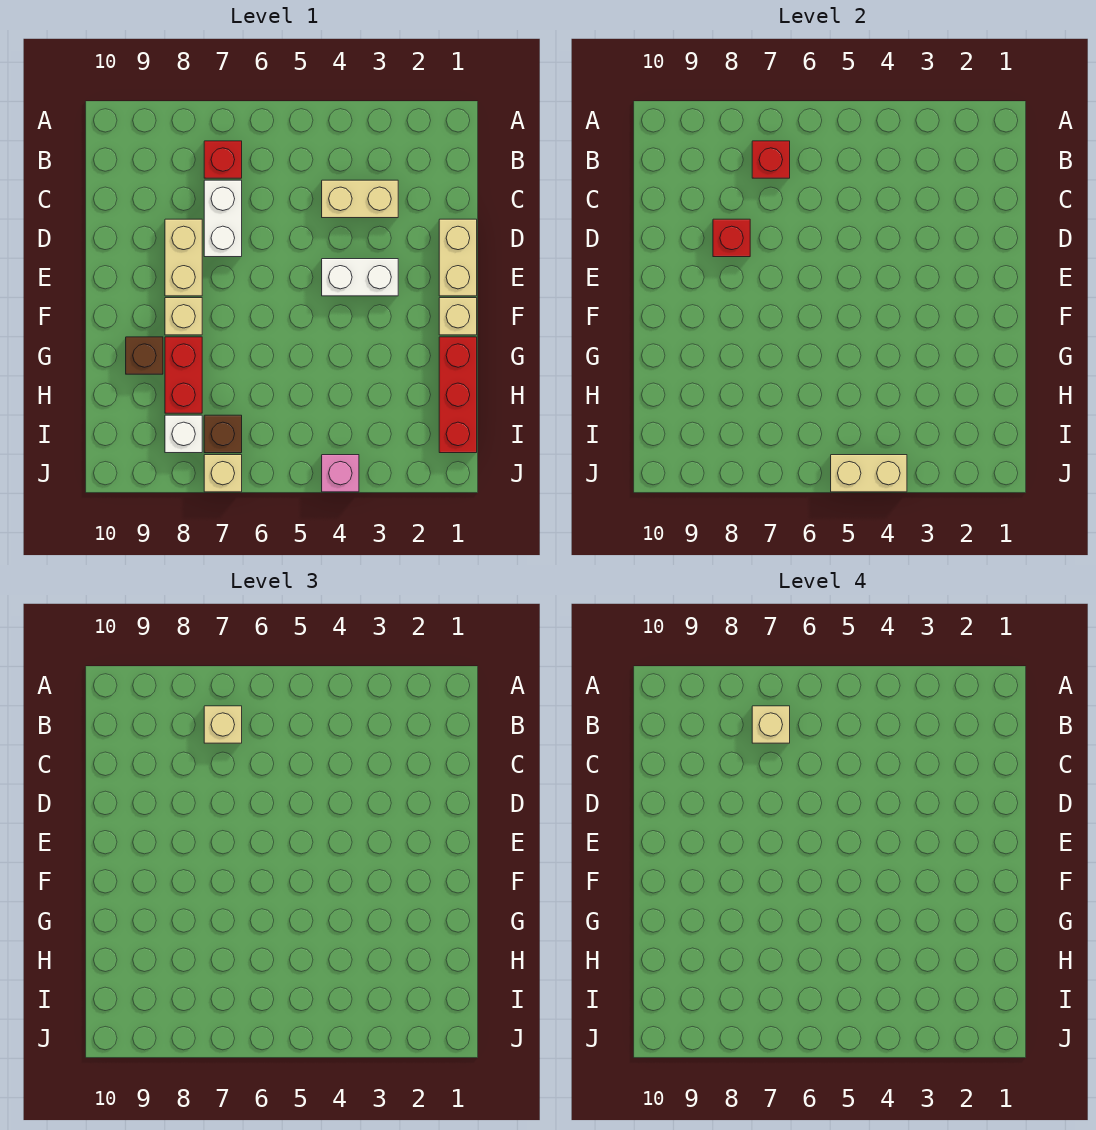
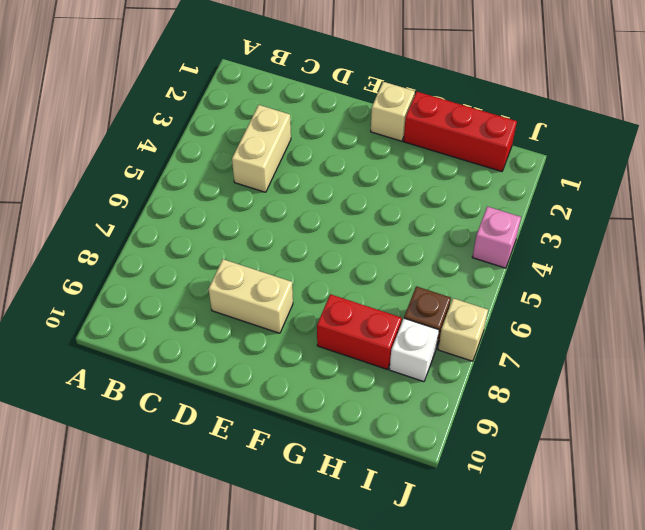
none -> red brick B7 level 1
none -> white brick C7:D7 level 1
none -> tan brick D1:E1 level 1

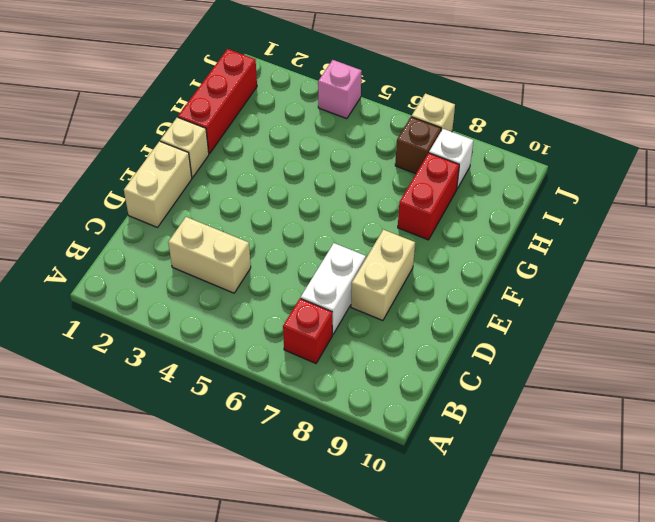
none -> white brick E3:E4 level 1
none -> tan brick F8 level 1
none -> brown brick G9 level 1

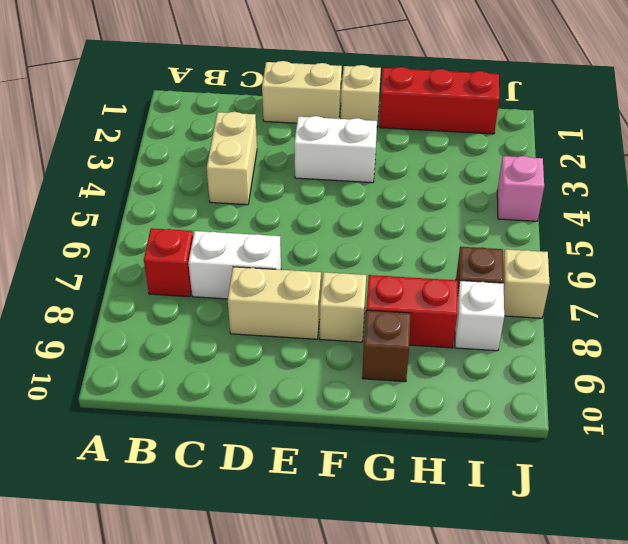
white brick E3:F3 level 1 -> white brick E3:E4 level 1
none -> red brick B7 level 2
none -> red brick D8 level 2
none -> tan brick J4:J5 level 2

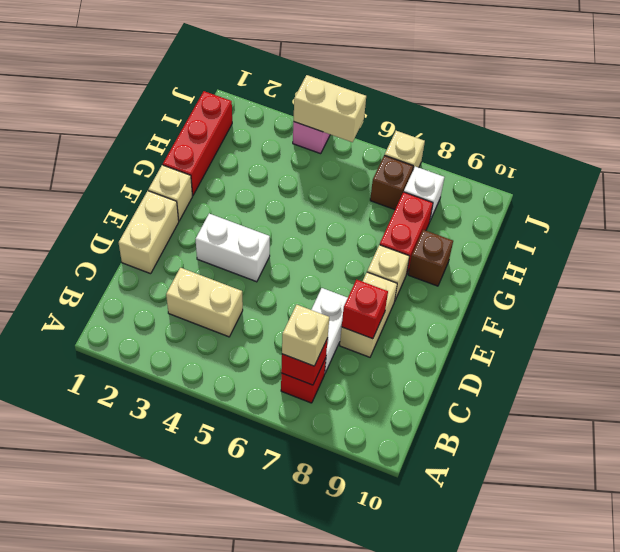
none -> tan brick B7 level 4

